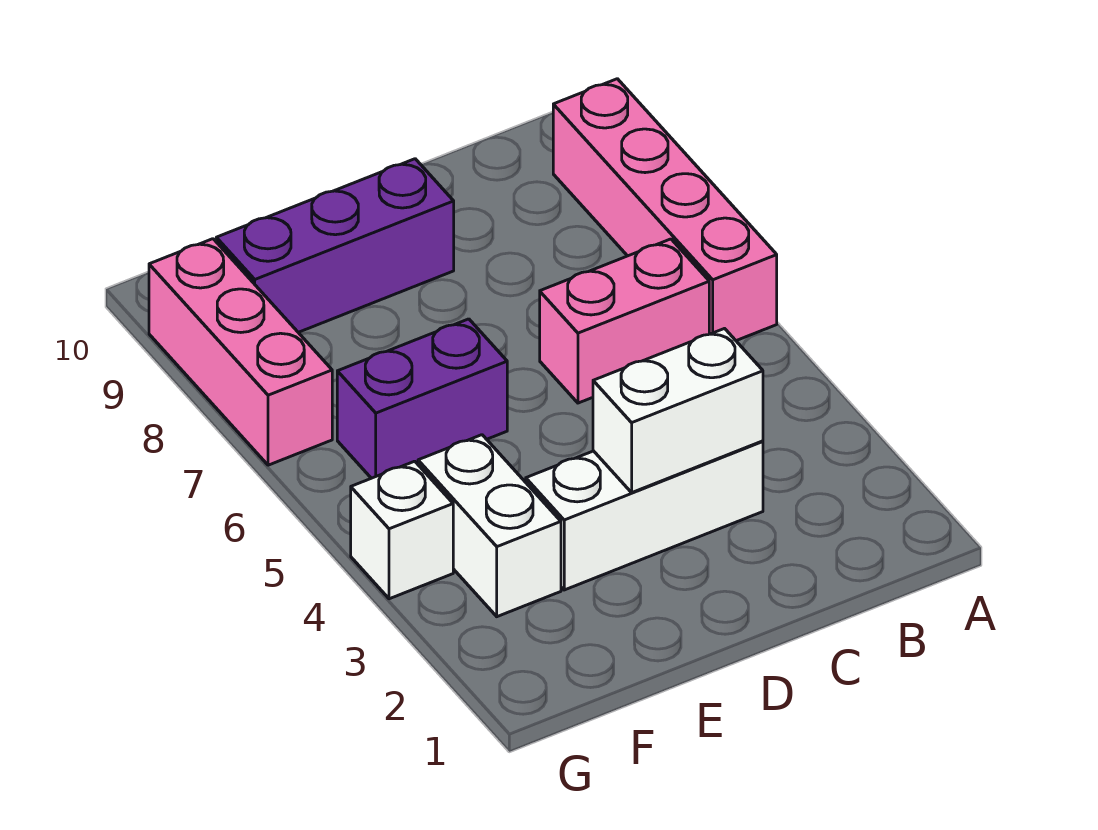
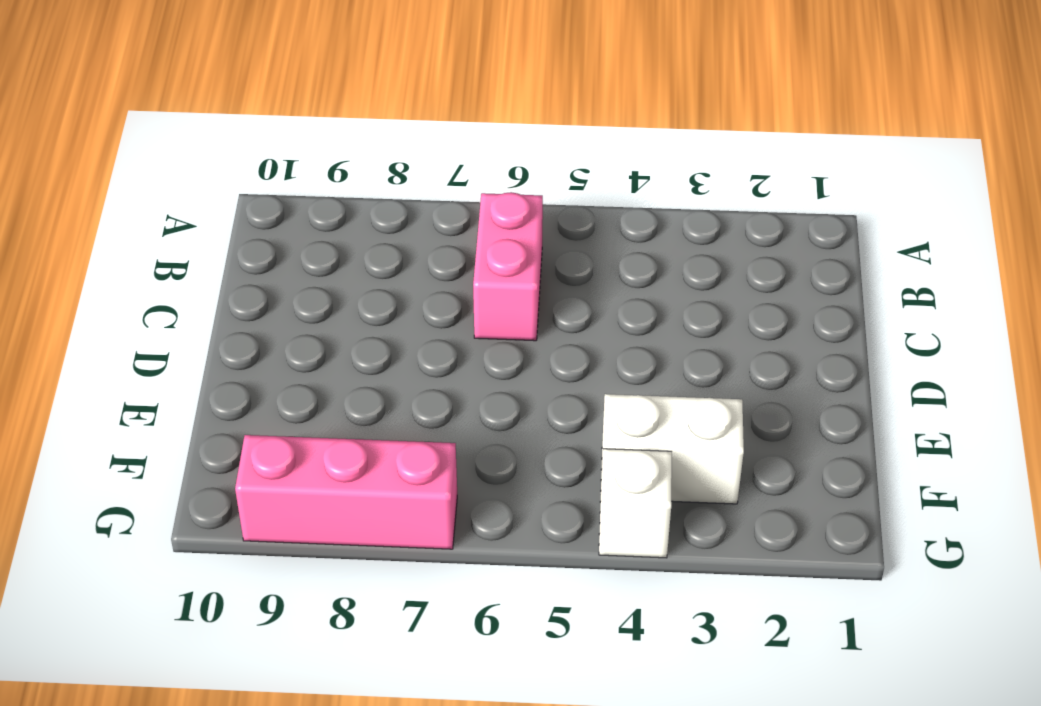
none -> pink brick A6:A9 level 1
none -> white brick C3:E3 level 1

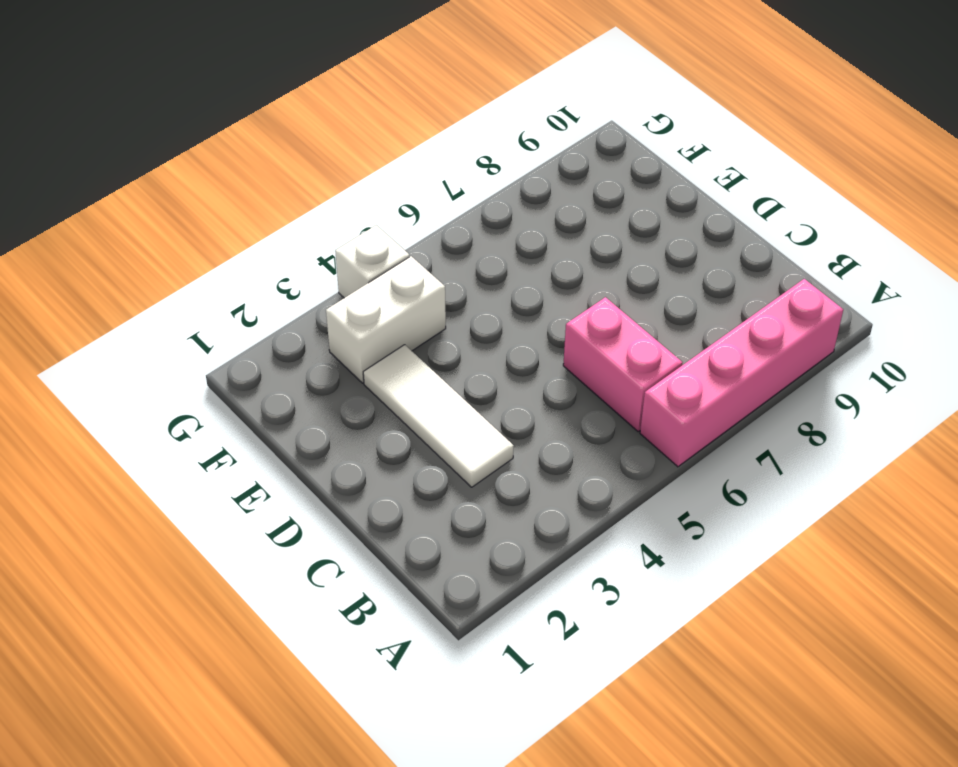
white tile C3:E3 level 1 -> white brick C3:E3 level 1
none -> purple brick D9:F9 level 1
none -> purple brick E6:F6 level 1

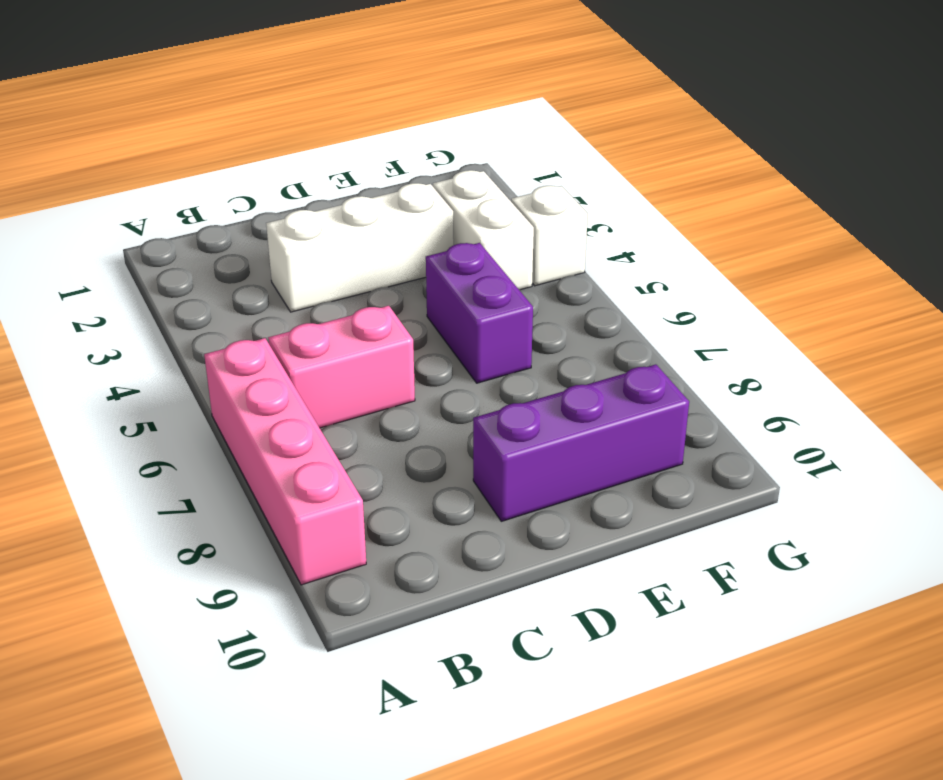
purple brick E5:E6 level 1 -> purple brick E6:F6 level 1
none -> pink brick G7:G9 level 1
none -> white brick C3:D3 level 2

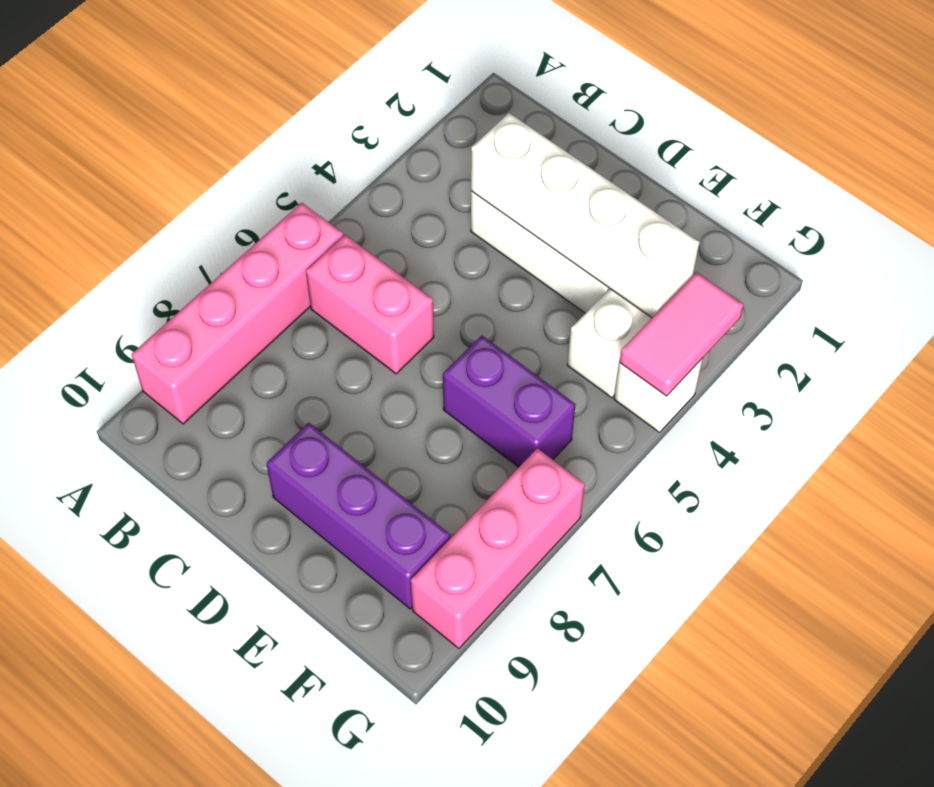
white brick C3:F3 level 2 -> white brick C3:D3 level 2
pink tile G3:G4 level 2 -> none

